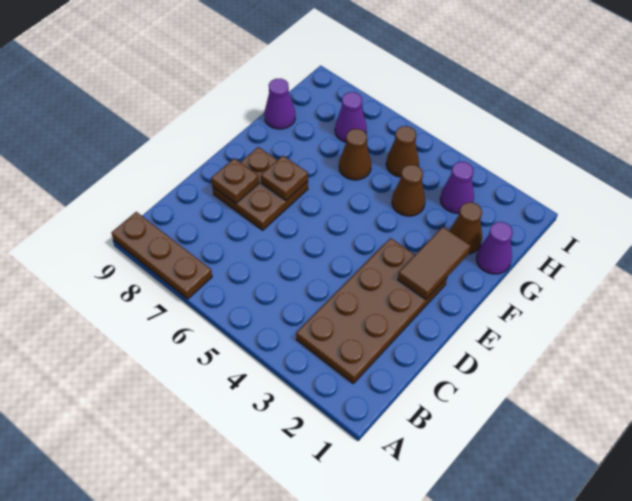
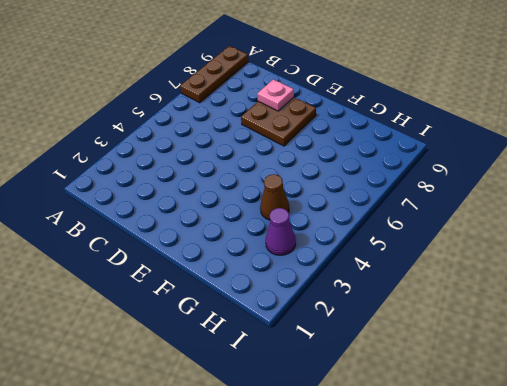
pink plate D8 level 2 -> brown plate D8 level 2
none -> brown plate B2:E3 level 1
none -> purple cone G1 level 1
none -> brown cone G2 level 1

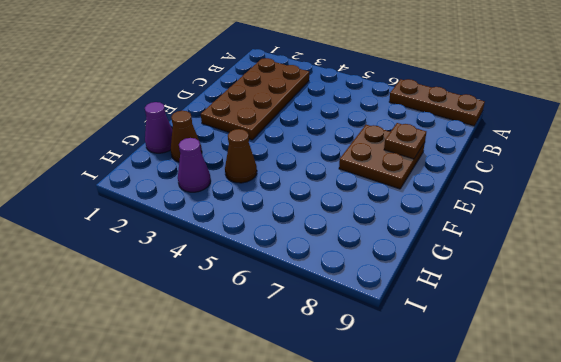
none -> brown cone G6 level 1
none -> purple cone G9 level 1
none -> brown cone H5 level 1

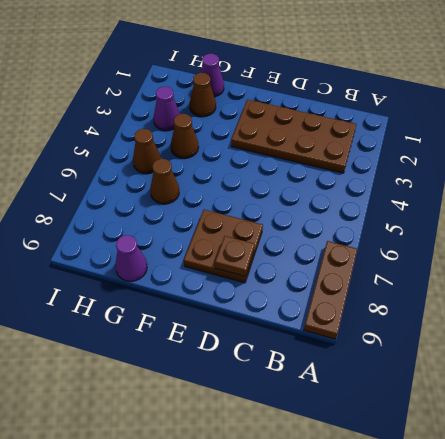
none -> purple cone H7 level 1
none -> brown tile E2:F2 level 2
none -> brown plate E7 level 2

